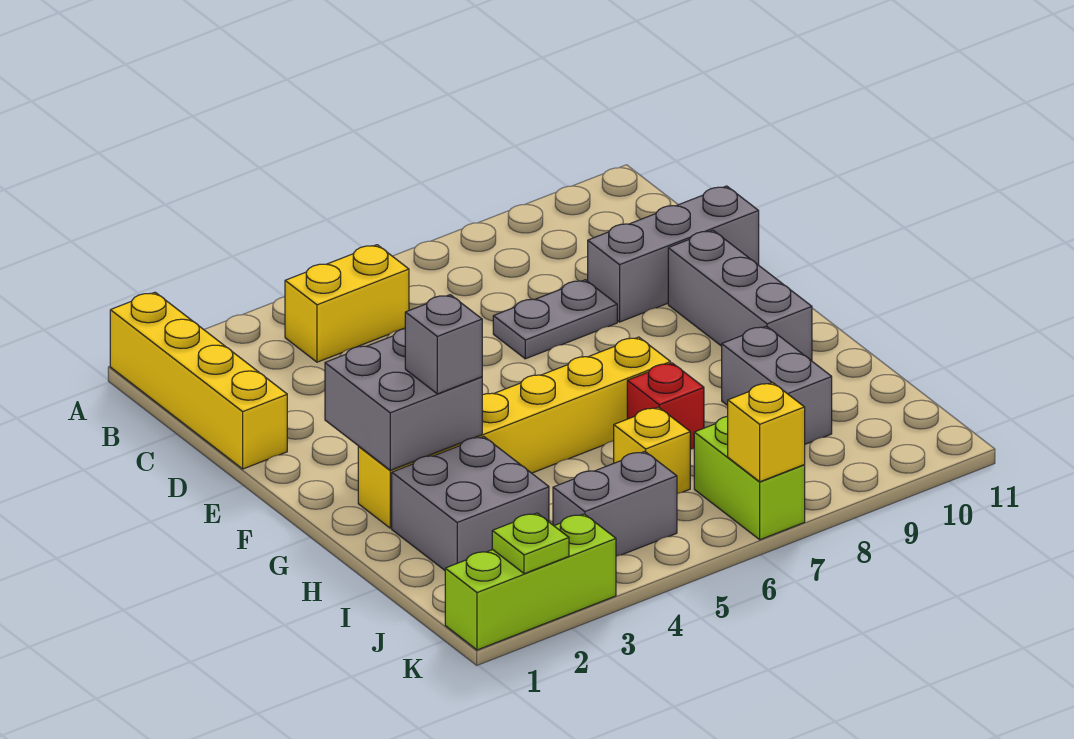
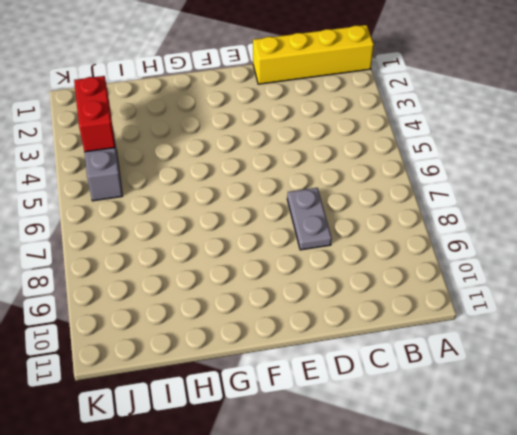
red brick J3:J4 level 2 -> none
none -> yellow brick B4:B5 level 1
none -> grey brick D9:D11 level 1
none -> grey brick E10:G10 level 1

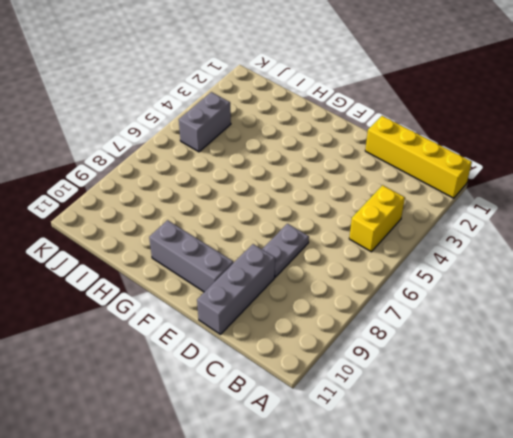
none -> yellow brick G2:G7 level 1
none -> grey brick H2:I3 level 1
none -> red brick H7 level 1

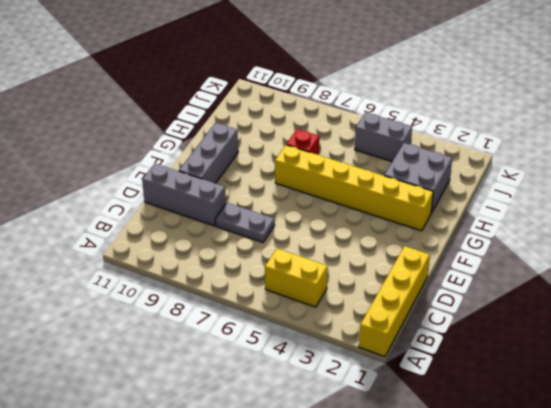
none -> grey brick H9:I9 level 1
none -> yellow brick I6 level 1
none -> lime brick J7:K7 level 1

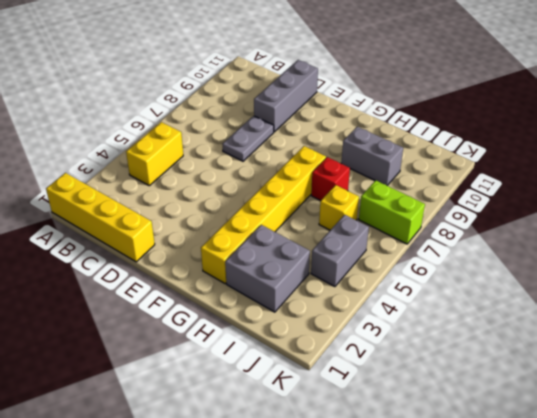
none -> grey brick E10:G10 level 1
none -> lime brick K1:K3 level 1
none -> grey brick F2:G3 level 2

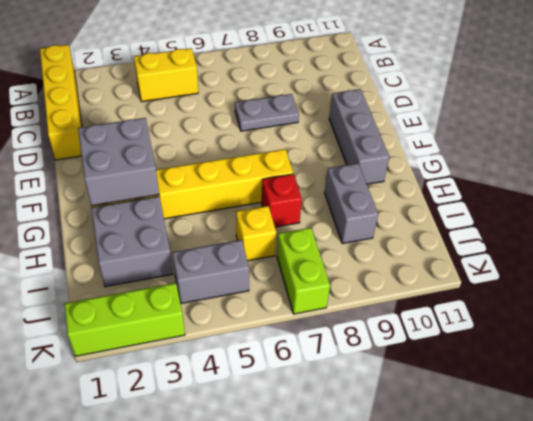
none -> grey brick D9:D11 level 1
none -> lime plate K2 level 2
none -> yellow brick K7 level 2

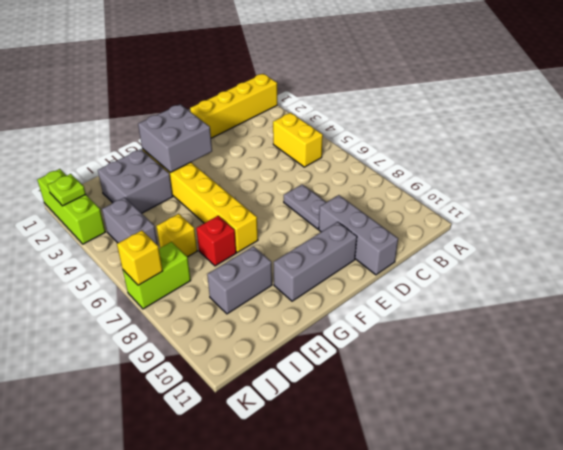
none -> grey brick G3 level 3

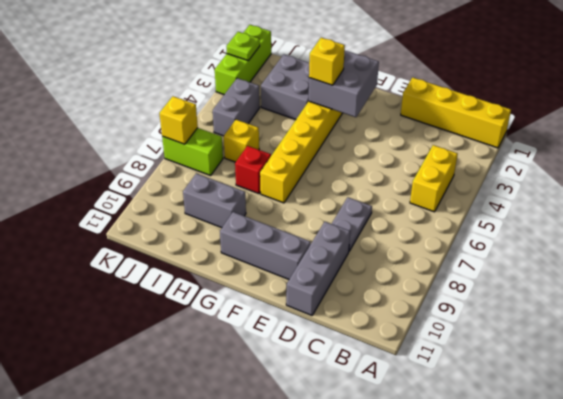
yellow brick G3 level 3 -> grey brick G3 level 3

